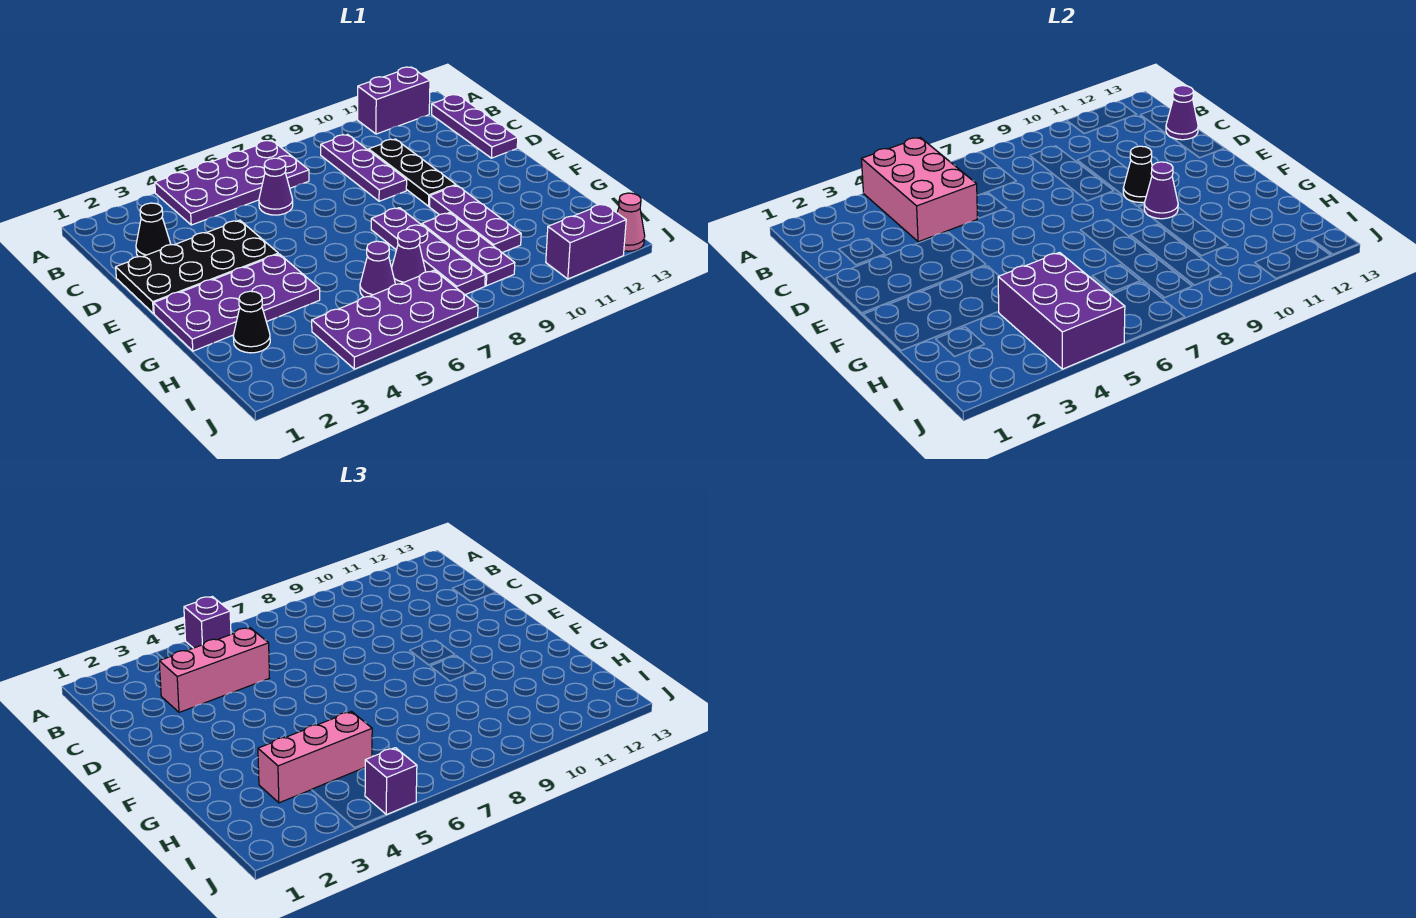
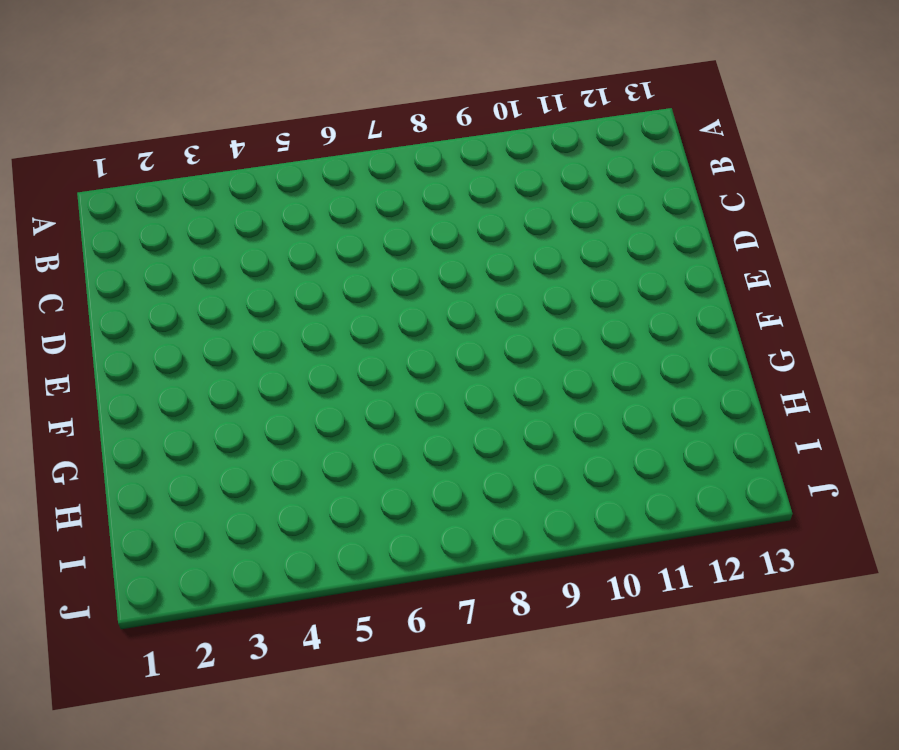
none -> purple plate A4:B7 level 1
none -> purple brick A11:A12 level 1
none -> purple plate B9:D9 level 1

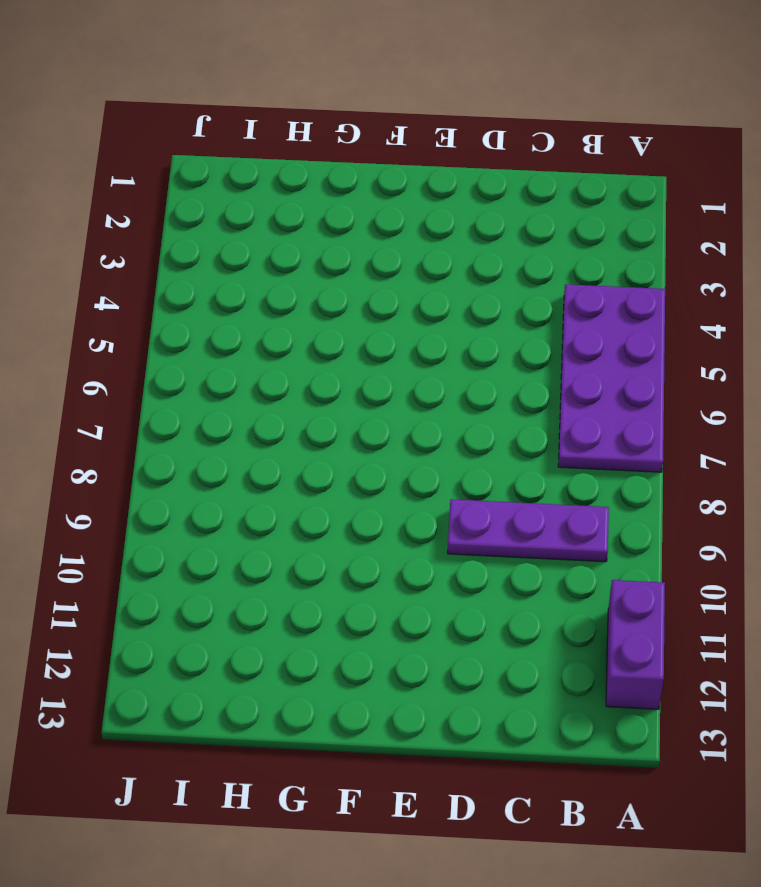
none -> purple plate B13:D13 level 1
none -> black cone C2 level 1
none -> purple cone C6 level 1

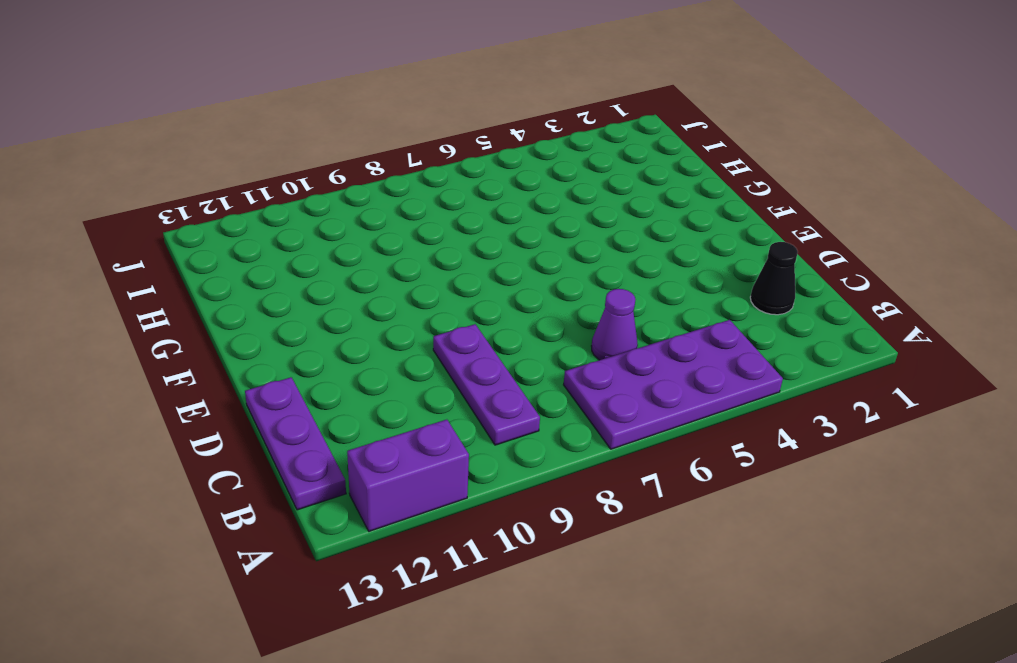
none -> black plate C10:E10 level 1
none -> black plate D1:E4 level 1
none -> purple plate F1:G4 level 1

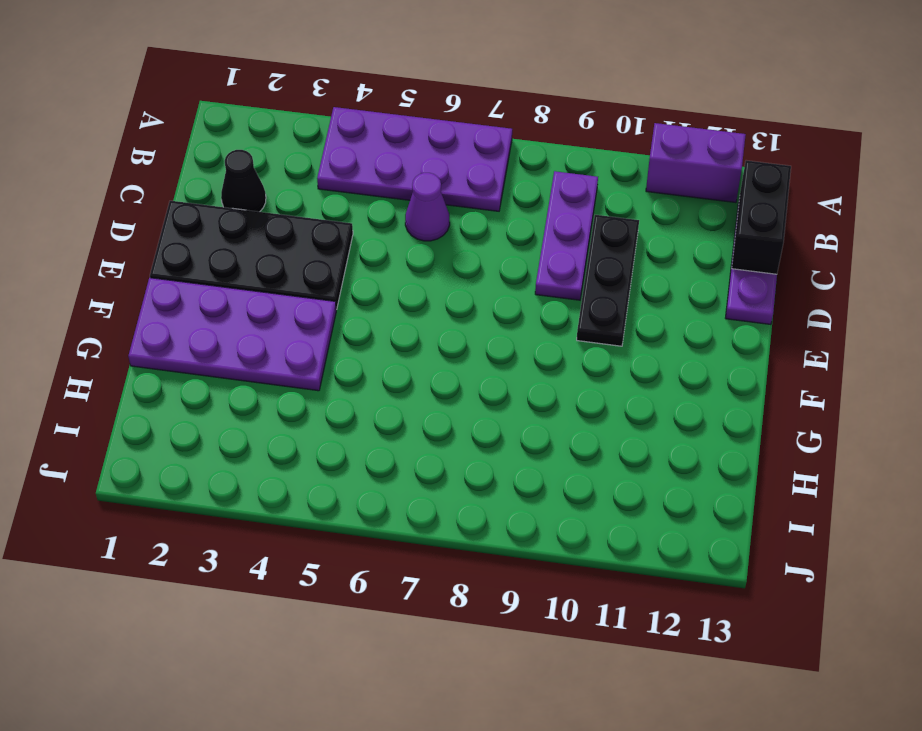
black brick B13:C13 level 2 -> purple cone C13 level 2
none -> purple plate F8:I8 level 1
none -> purple plate F10:H10 level 1
none -> purple plate G9:I9 level 1

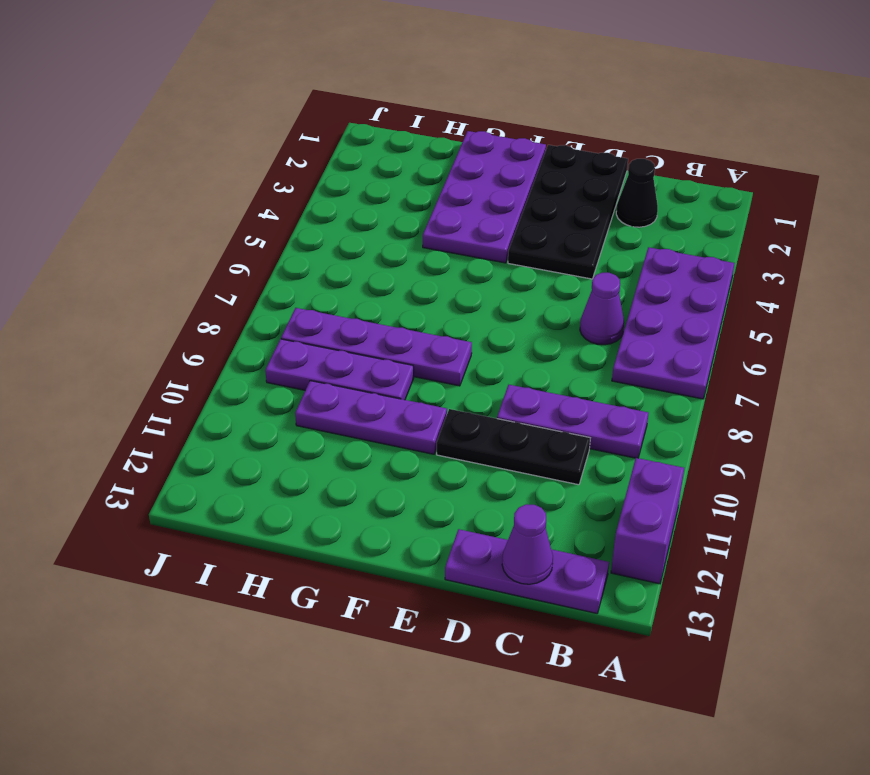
none -> black cone H2 level 1
none -> purple cone H6 level 1
none -> purple cone H7 level 1

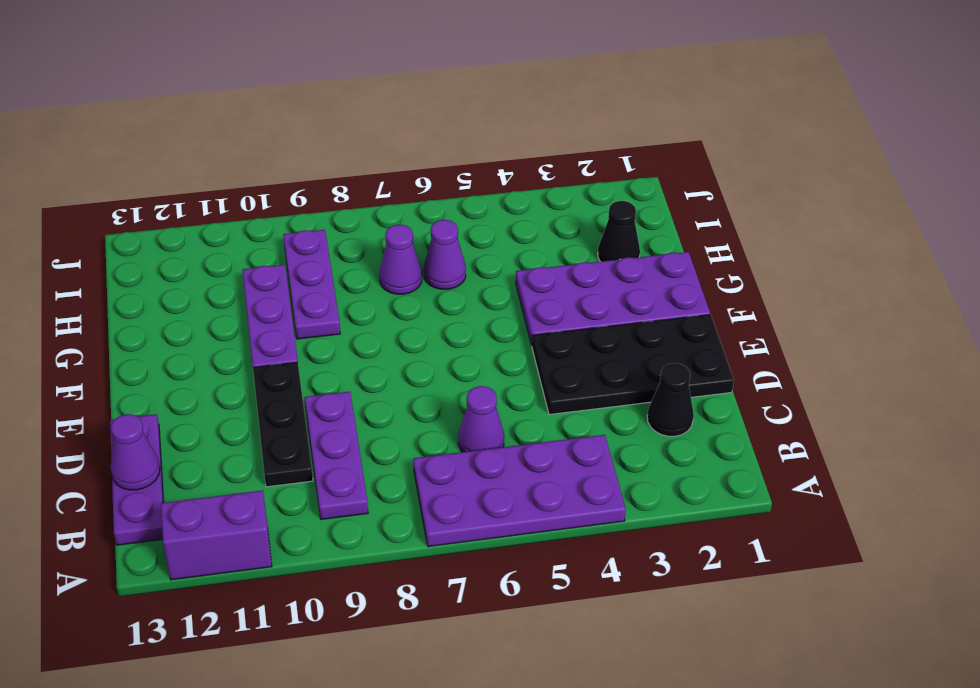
none -> purple plate F8:I8 level 1
none -> purple plate I4:J7 level 1
none -> purple brick J11:J12 level 1

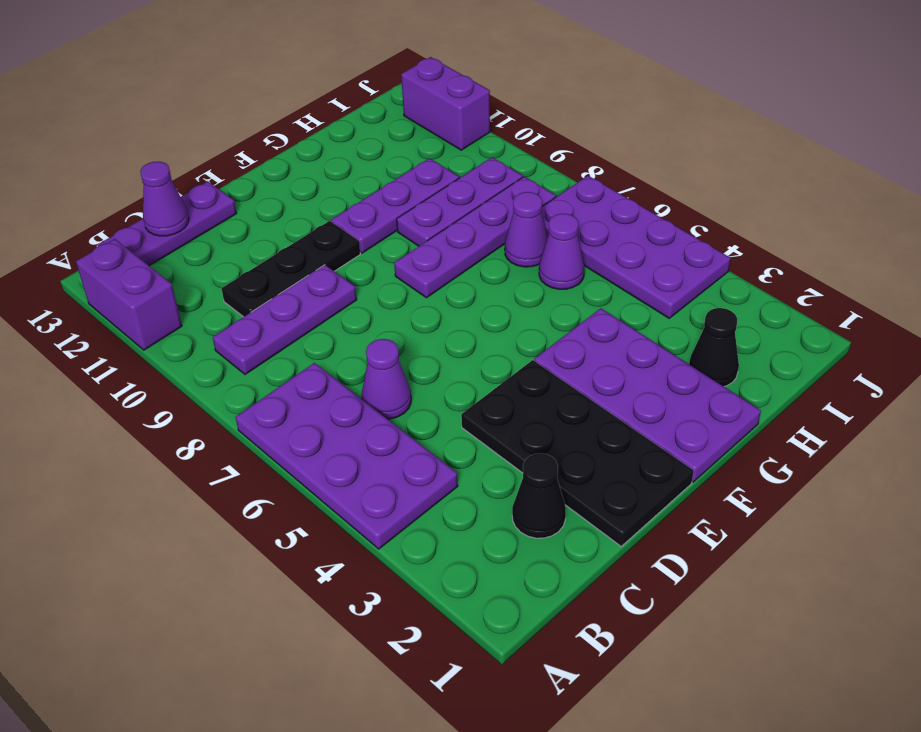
none -> pink cone J13 level 1
none -> pink brick A4:C5 level 2
none -> black cone E10 level 2

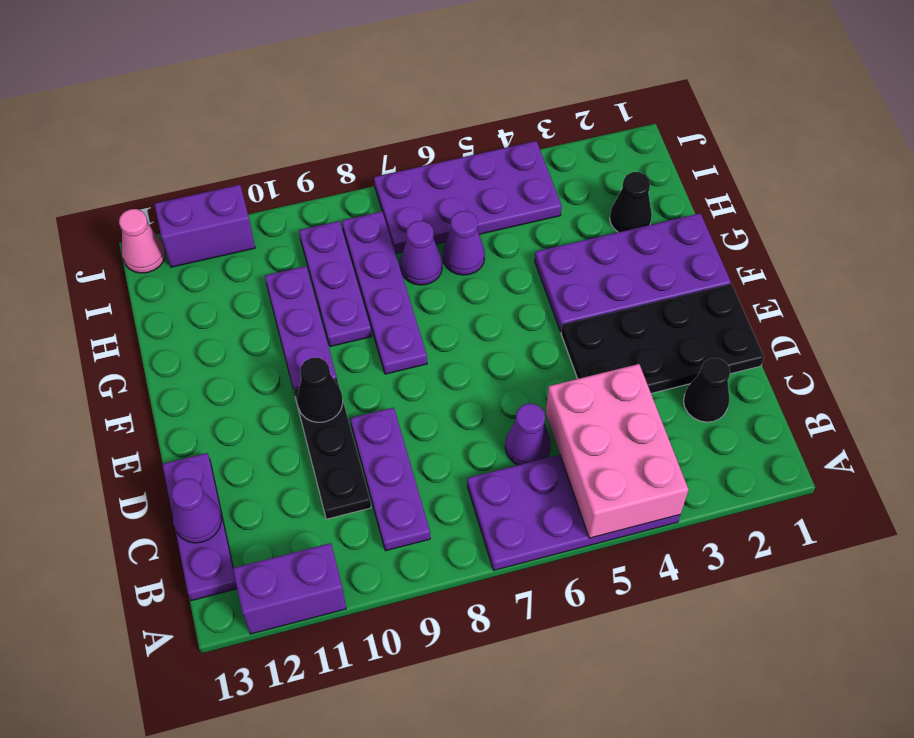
none -> purple cone F10 level 2
none -> purple brick H4:J5 level 2
none -> purple brick A5 level 3

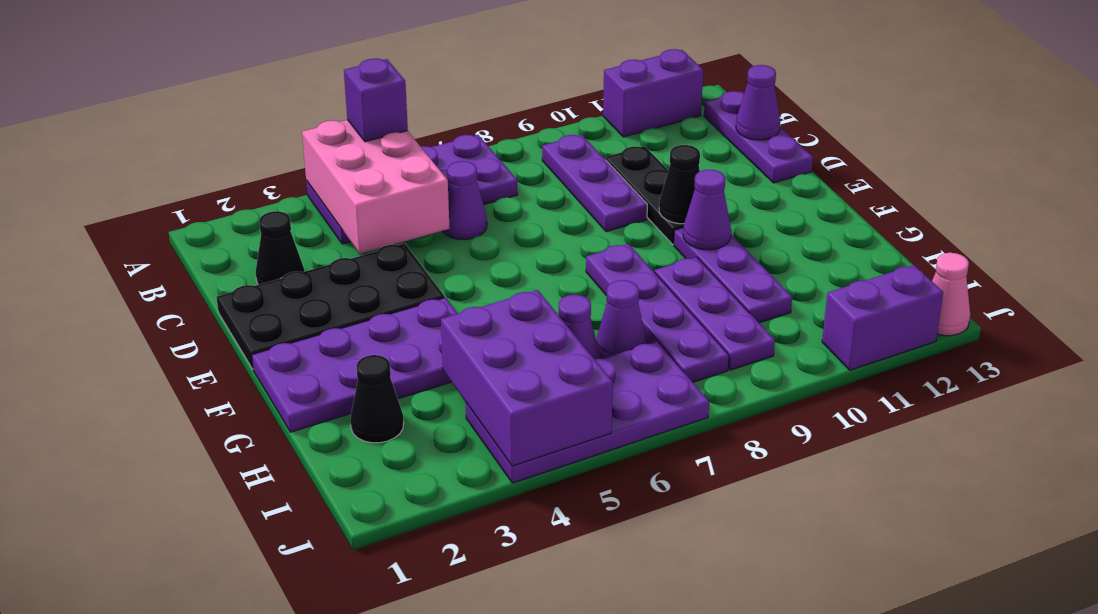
none -> pink brick C3:C5 level 3
none -> pink brick H3:H5 level 3
none -> purple brick J5 level 3

